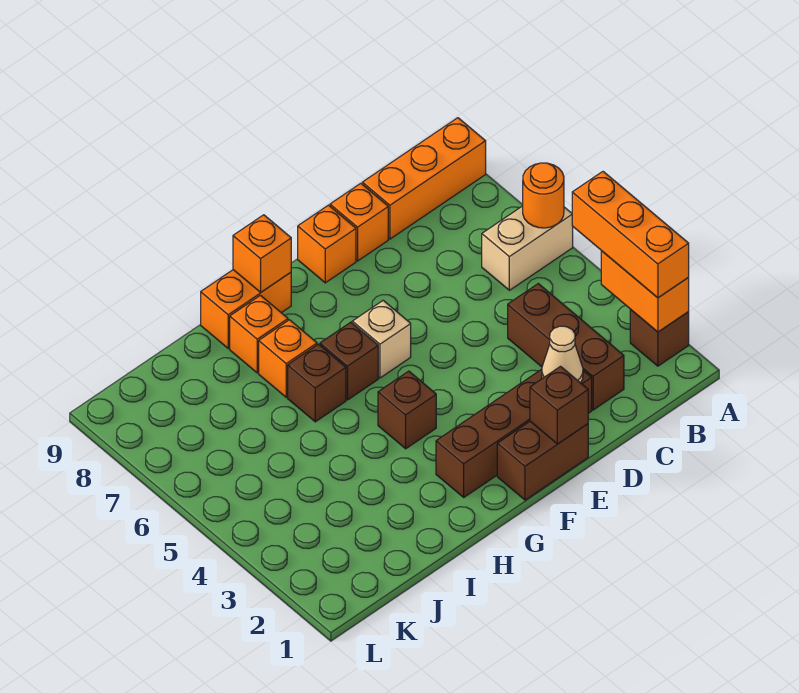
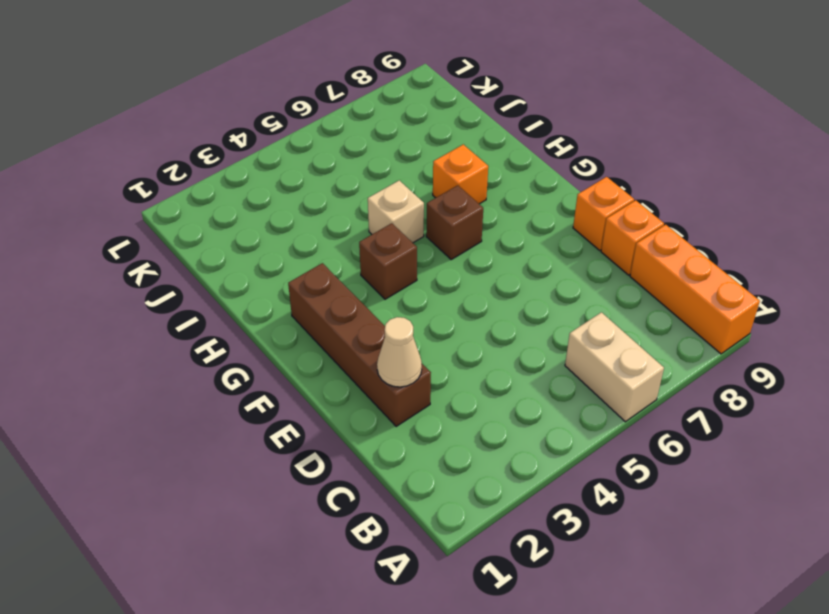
tan brick H5 level 1 -> tan brick F6 level 1
none -> brown brick A2 level 1
none -> brown brick C2:C4 level 1
none -> brown brick E1:F1 level 1

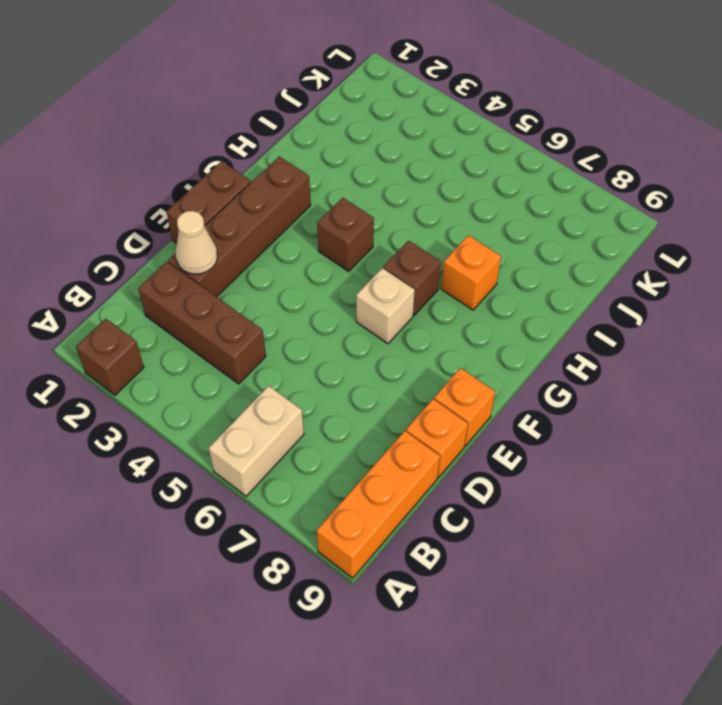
none -> orange brick G9:H9 level 1
none -> brown brick H6 level 1
none -> orange brick H8 level 1

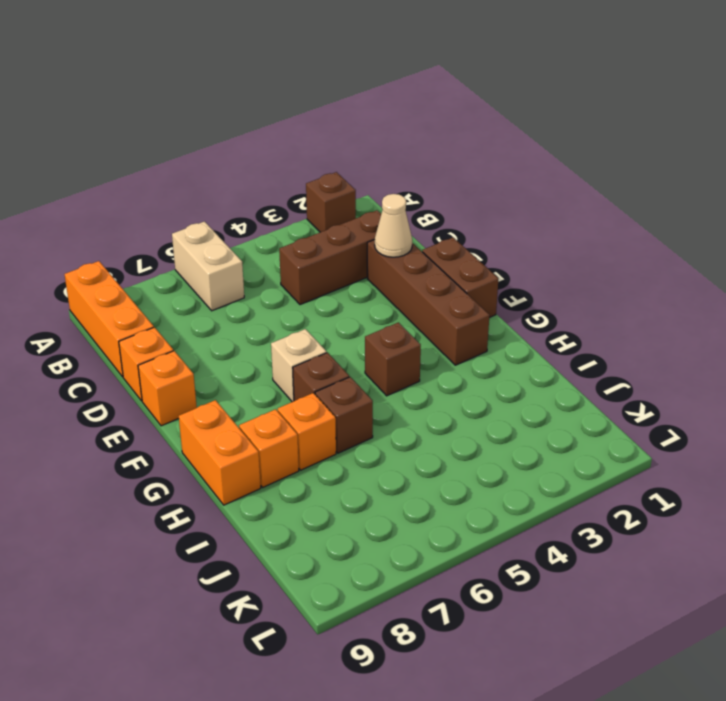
none -> orange brick A2:A3 level 2
none -> orange round brick A6 level 2
none -> brown brick E1 level 2

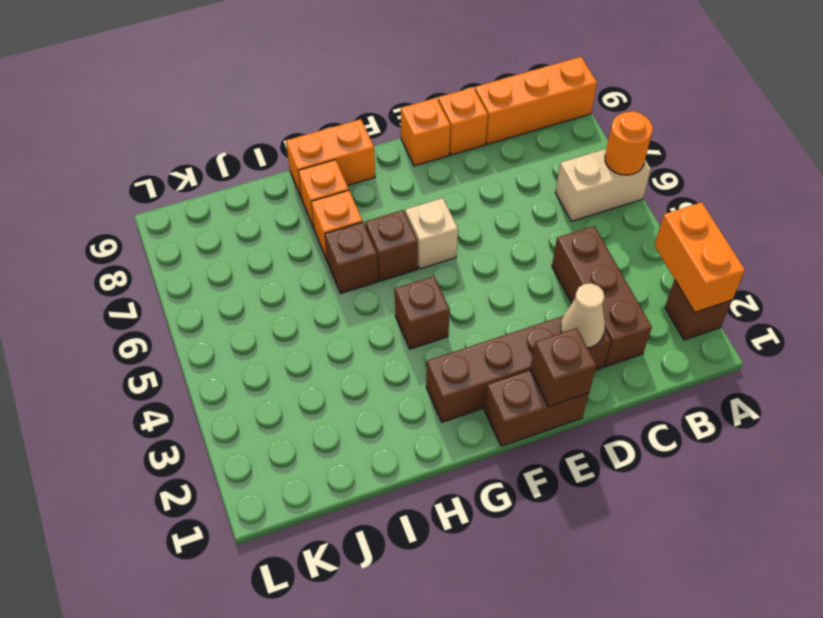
none -> orange brick G9 level 2
none -> orange brick A2:A4 level 3

